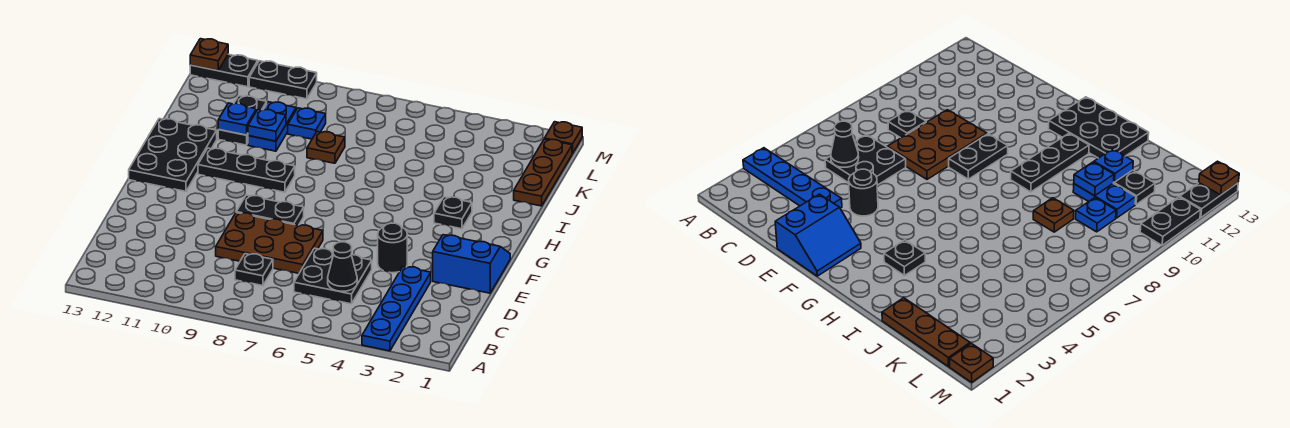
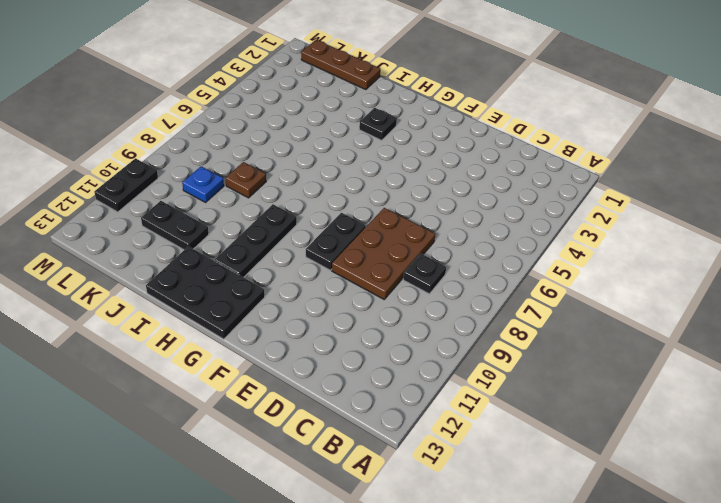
none -> blue plate A3:D3 level 1
none -> black plate C5:D6 level 1
none -> blue slope E1:F2 level 1 top E

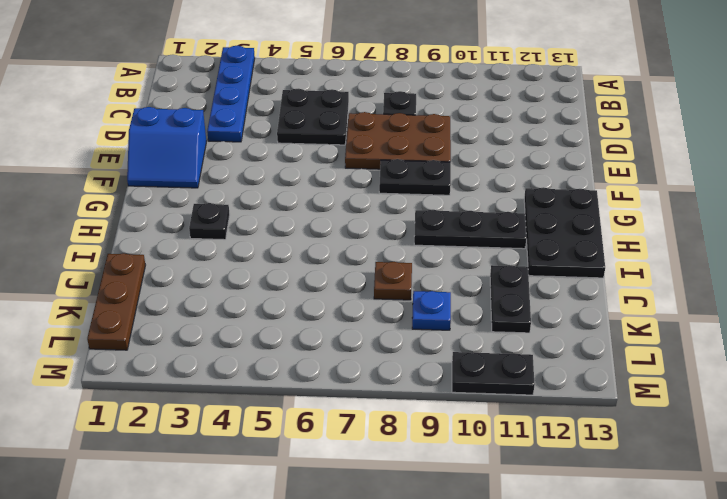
none -> black round brick E4 level 1
none -> blue plate J10:K10 level 1
none -> brown plate M1 level 1

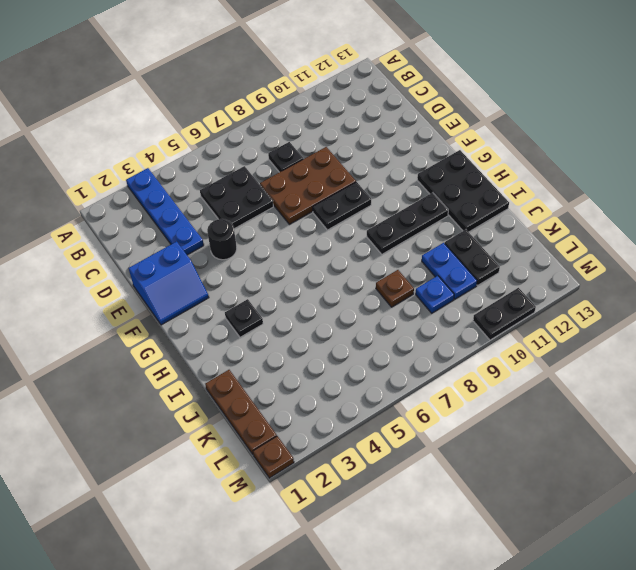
none -> black plate M12:M13 level 1
none -> black cone C5 level 2
none -> blue plate J10 level 2

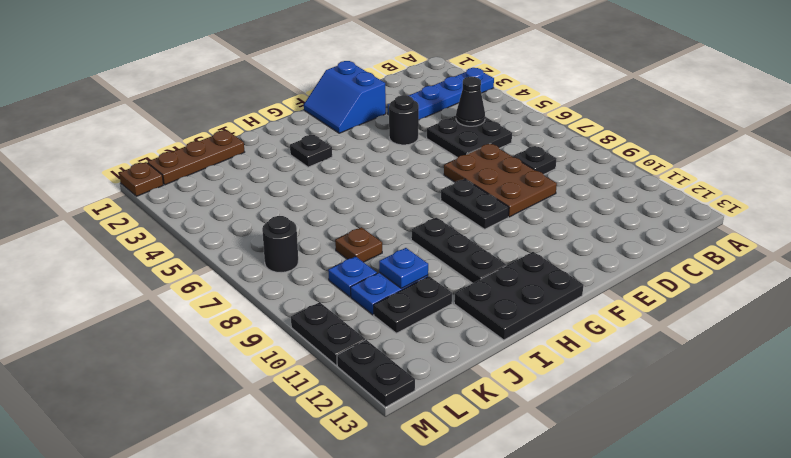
black round brick L7 level 1 -> none
none -> blue plate J11 level 2
none -> brown plate M13 level 2

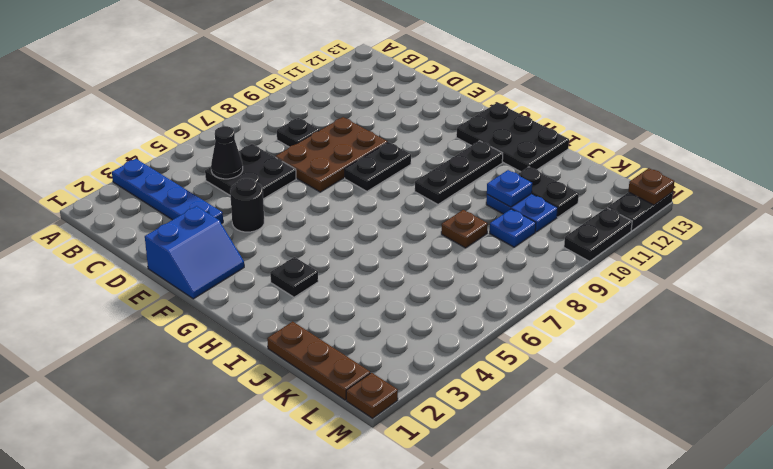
none -> blue plate J11 level 2

